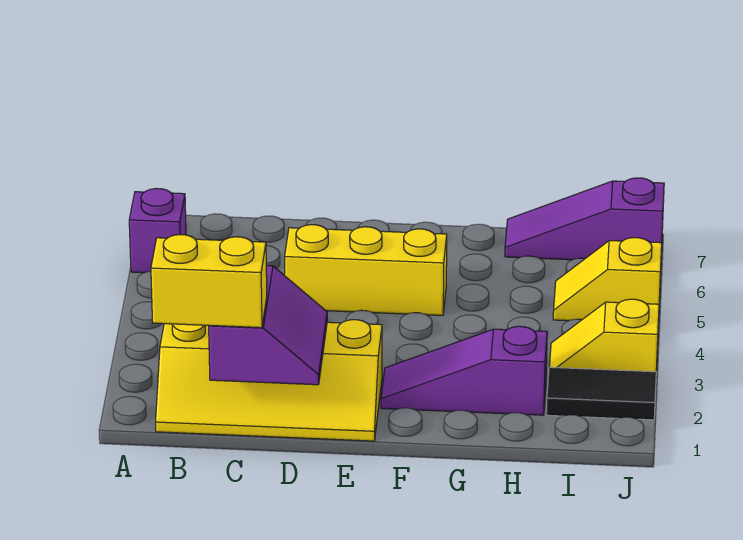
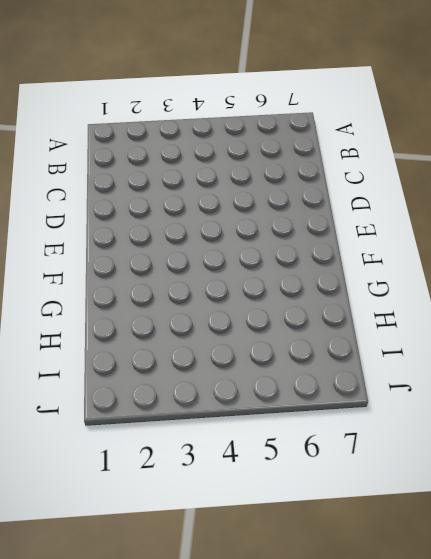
none -> purple brick A6 level 1
none -> yellow slope B1:E2 level 1 top 2

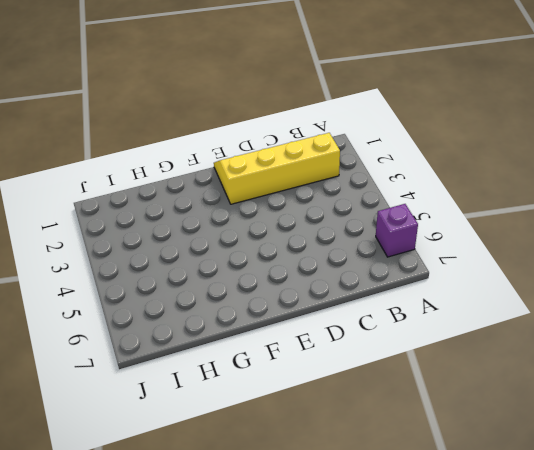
none -> yellow brick D5:F5 level 1
none -> purple slope F2:H2 level 1 top H

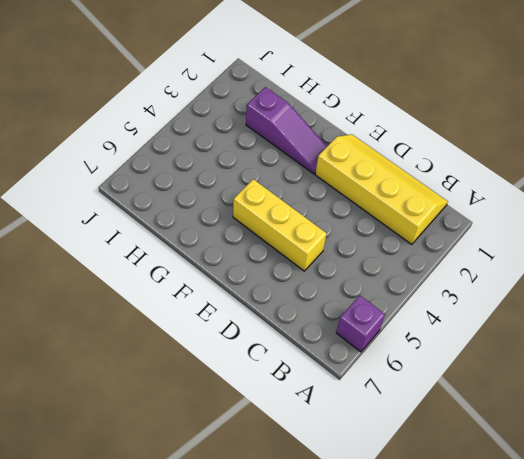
none -> purple slope H7:J7 level 1 top J
none -> black tile I2:J2 level 1

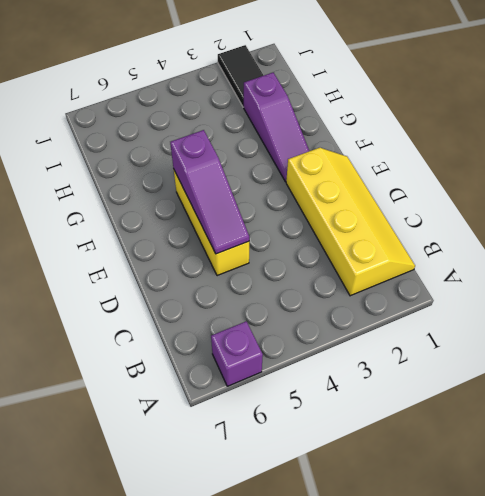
purple slope D5:F5 level 2 top F -> purple slope H7:J7 level 1 top J
none -> yellow slope I3:J3 level 1 top J
none -> yellow slope I5:J5 level 1 top J

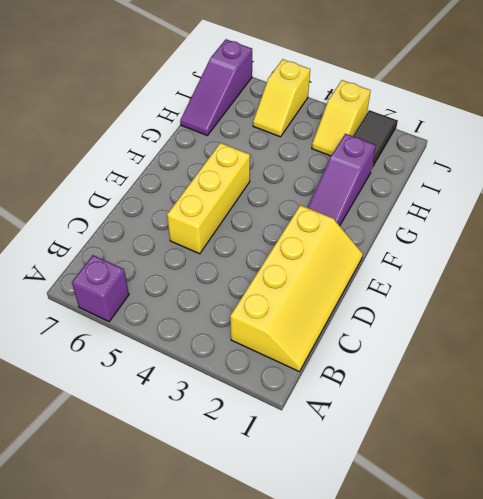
none -> purple slope C1:D2 level 2 top C
none -> yellow brick B1:C1 level 3

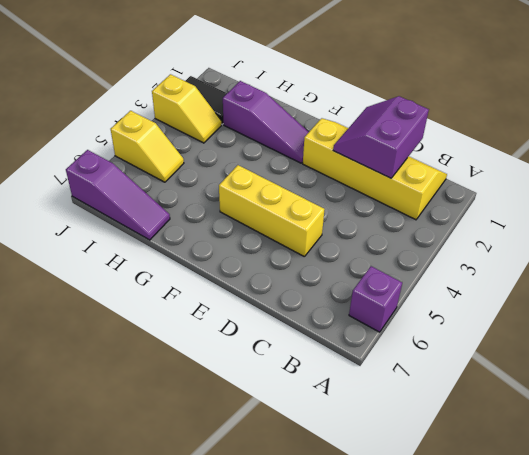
none -> yellow brick B1:C1 level 3

